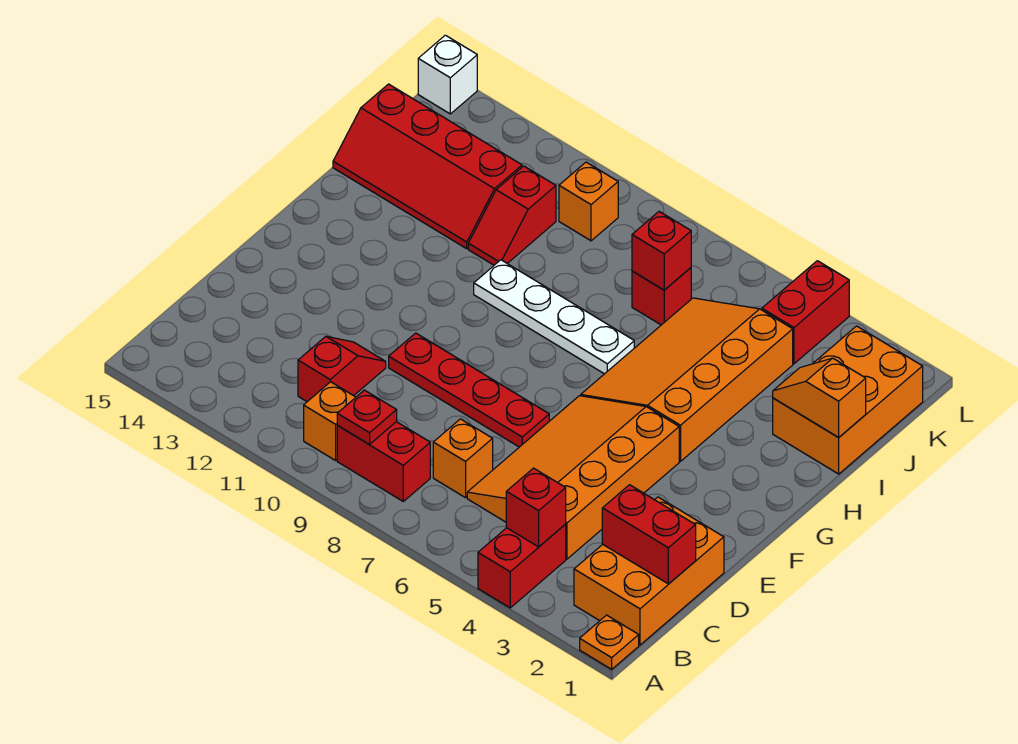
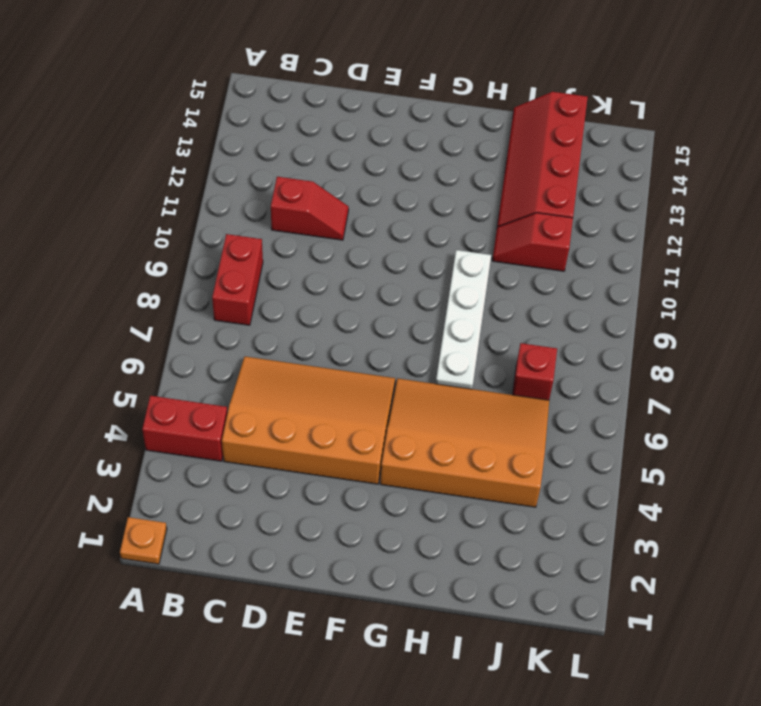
none -> orange brick B1:D2 level 1
none -> orange brick B10 level 1
none -> orange brick C7 level 1

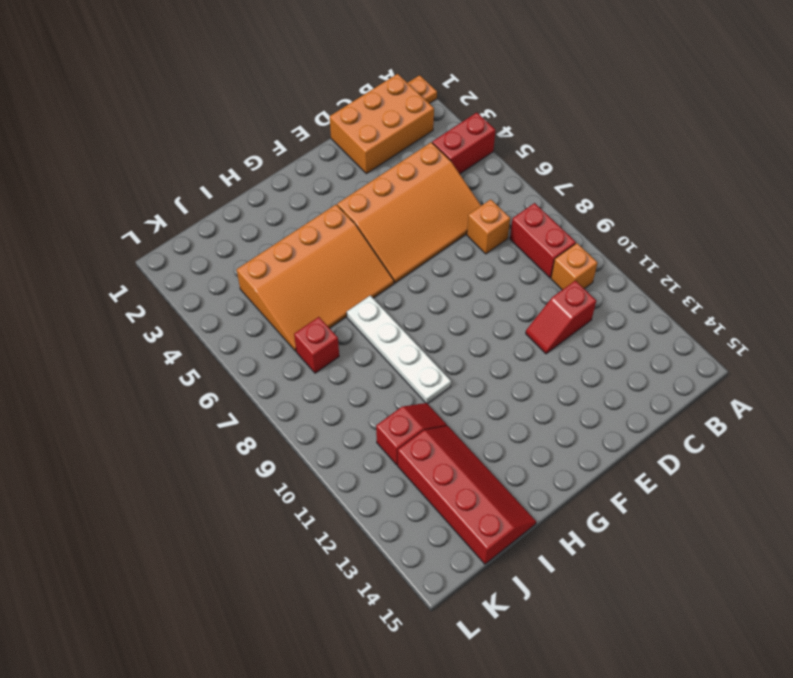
none -> red plate E7:E10 level 1
none -> orange brick I1:K2 level 1
none -> red brick K4:L4 level 1

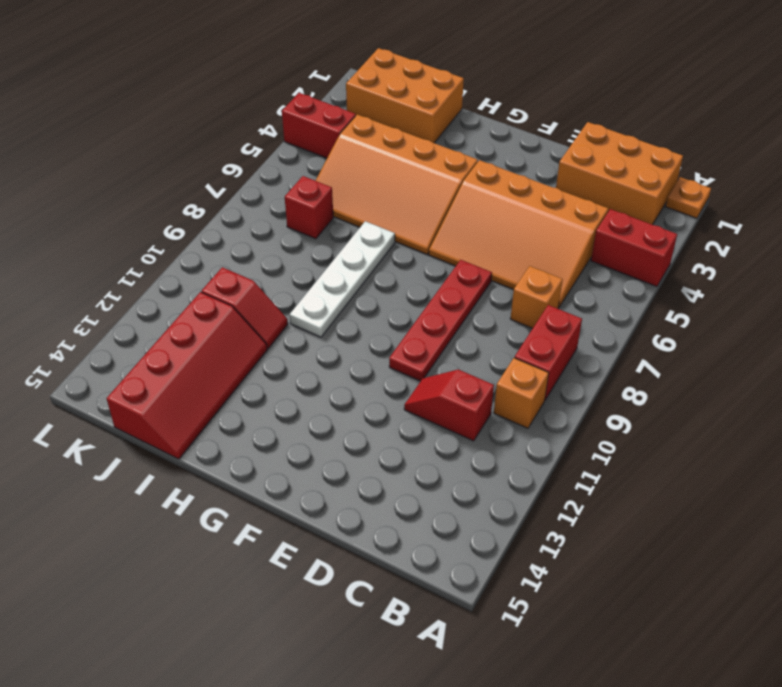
none -> orange brick K10 level 1
none -> white brick L15 level 1
none -> red brick B4 level 2

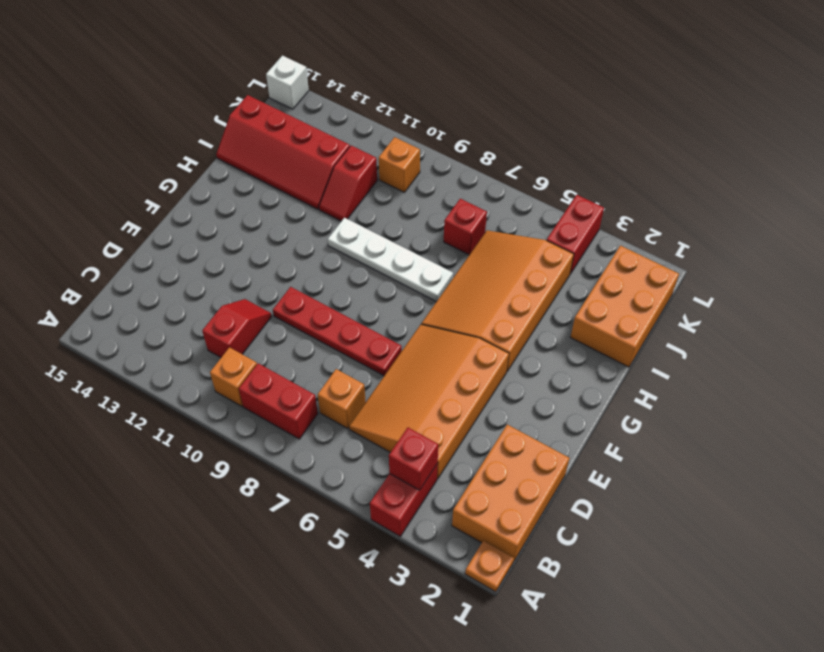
none -> red plate B9 level 2
none -> red brick C1:C2 level 2
none -> orange slope I1:I2 level 2 top 1

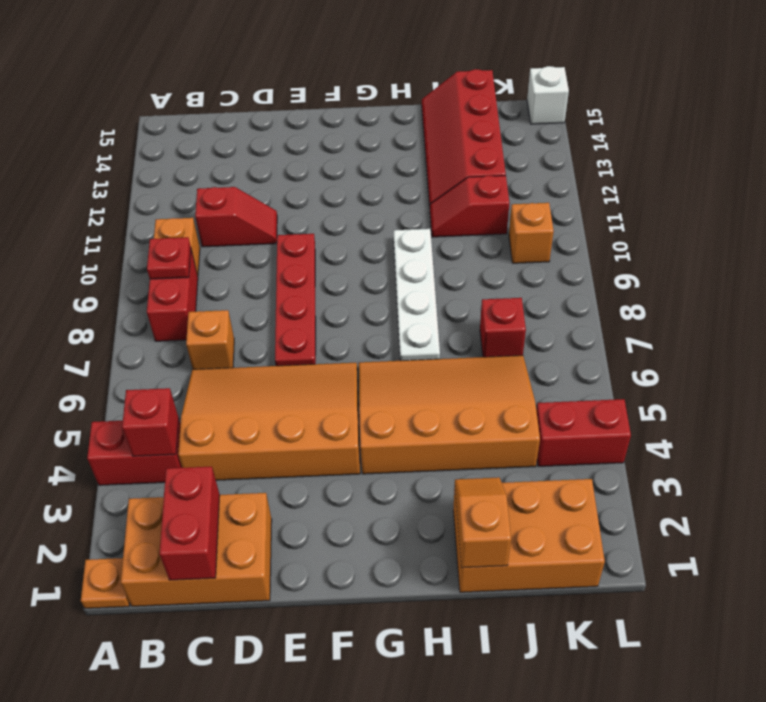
none -> red brick J7 level 2

